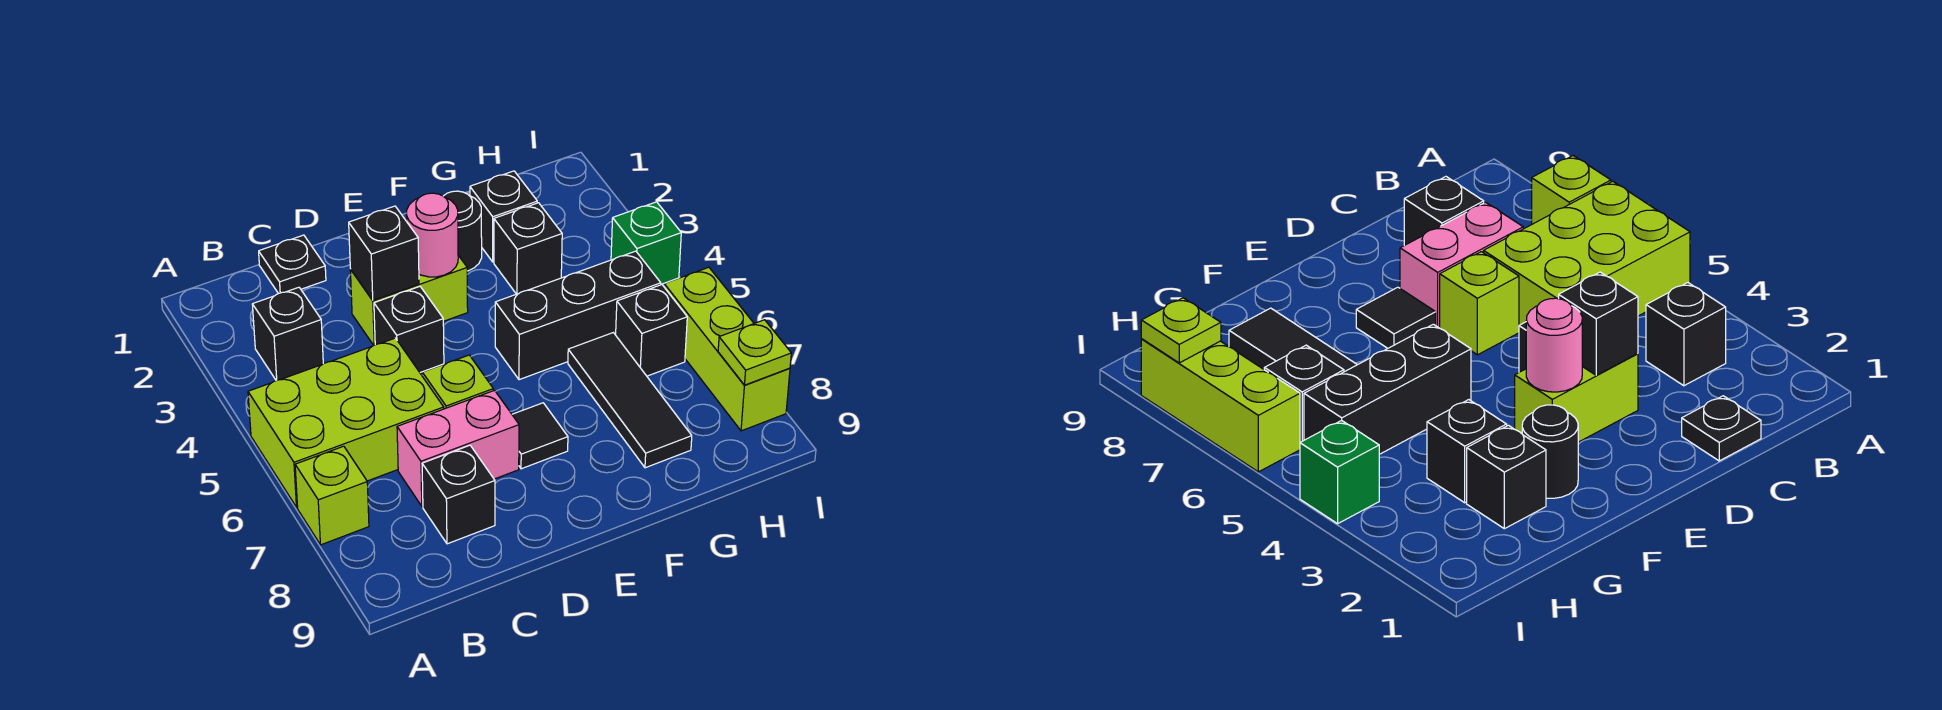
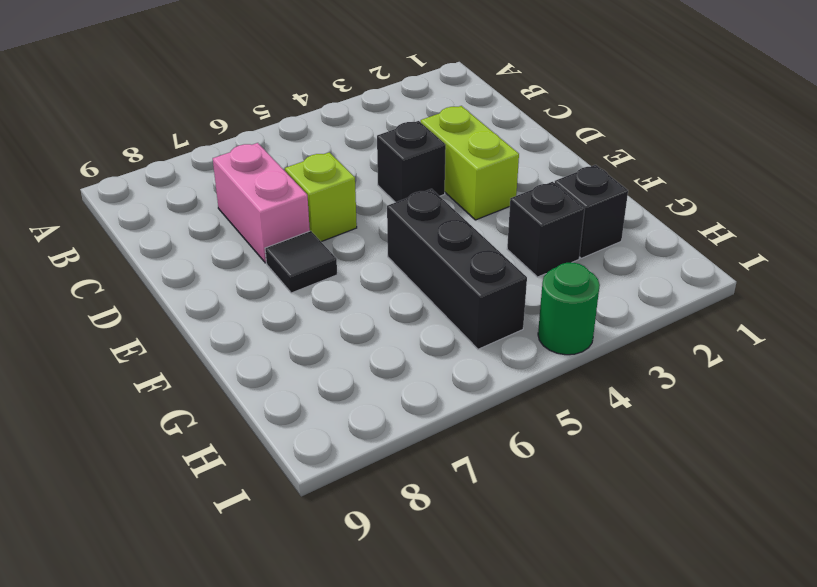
green round brick I4 level 1 -> green brick I4 level 1
none -> lime brick A5:C6 level 1
none -> lime brick A7 level 1
none -> black brick B3 level 1

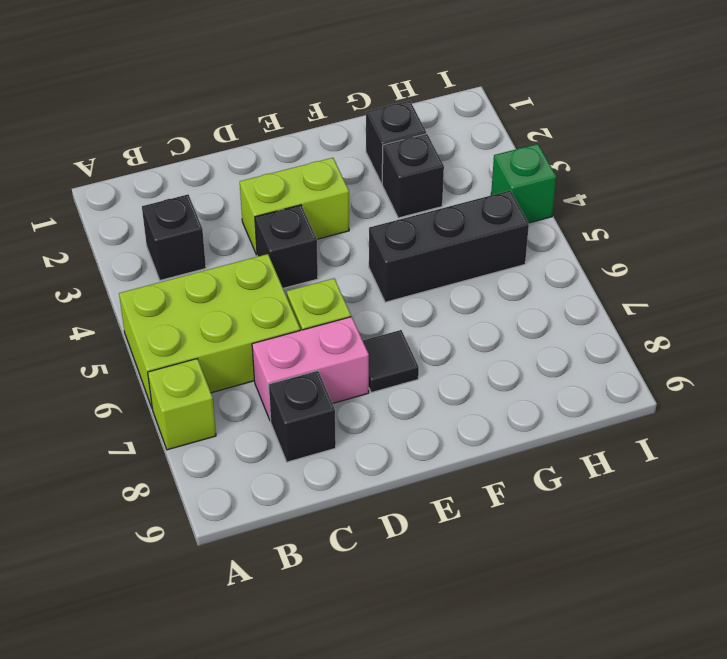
none -> black plate C1 level 1
none -> black round brick F2 level 1
none -> black tile G6:G8 level 1

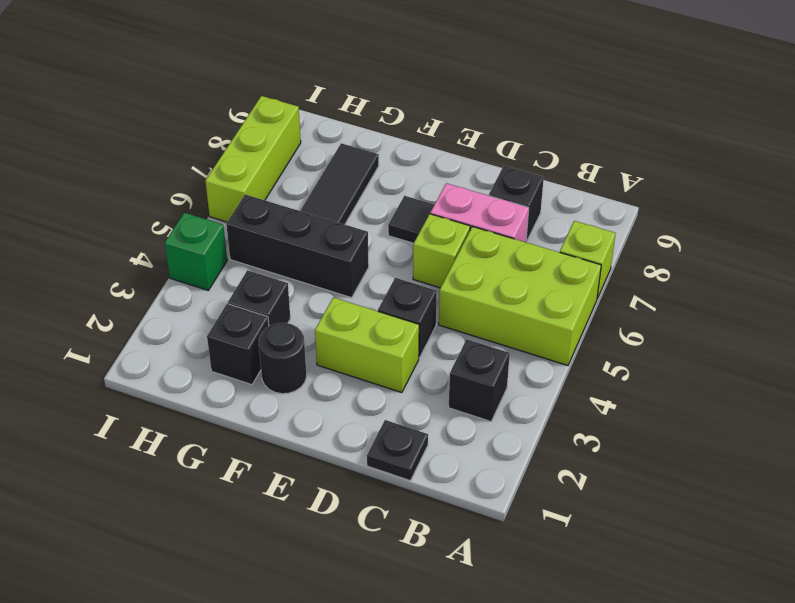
none -> black brick H6 level 1
none -> black brick D3 level 2
none -> pink round brick E3 level 2

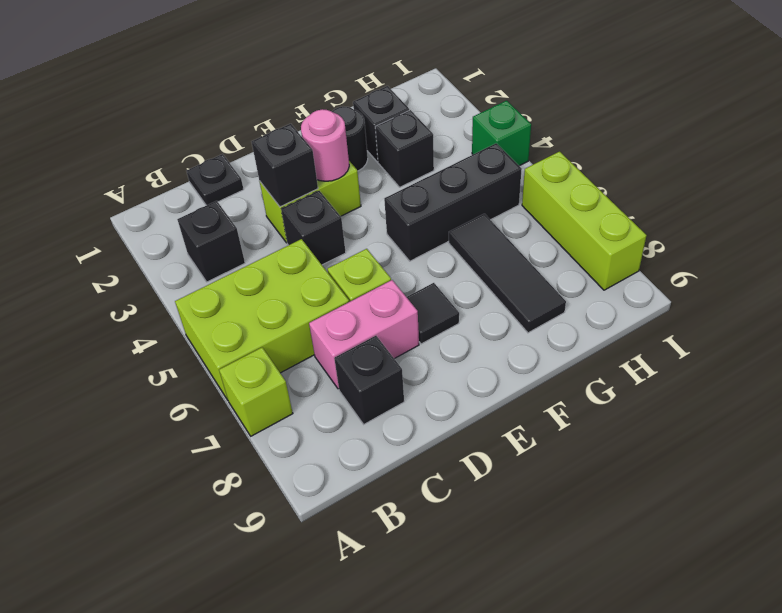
none -> black brick H6 level 1
none -> lime plate I8 level 2

